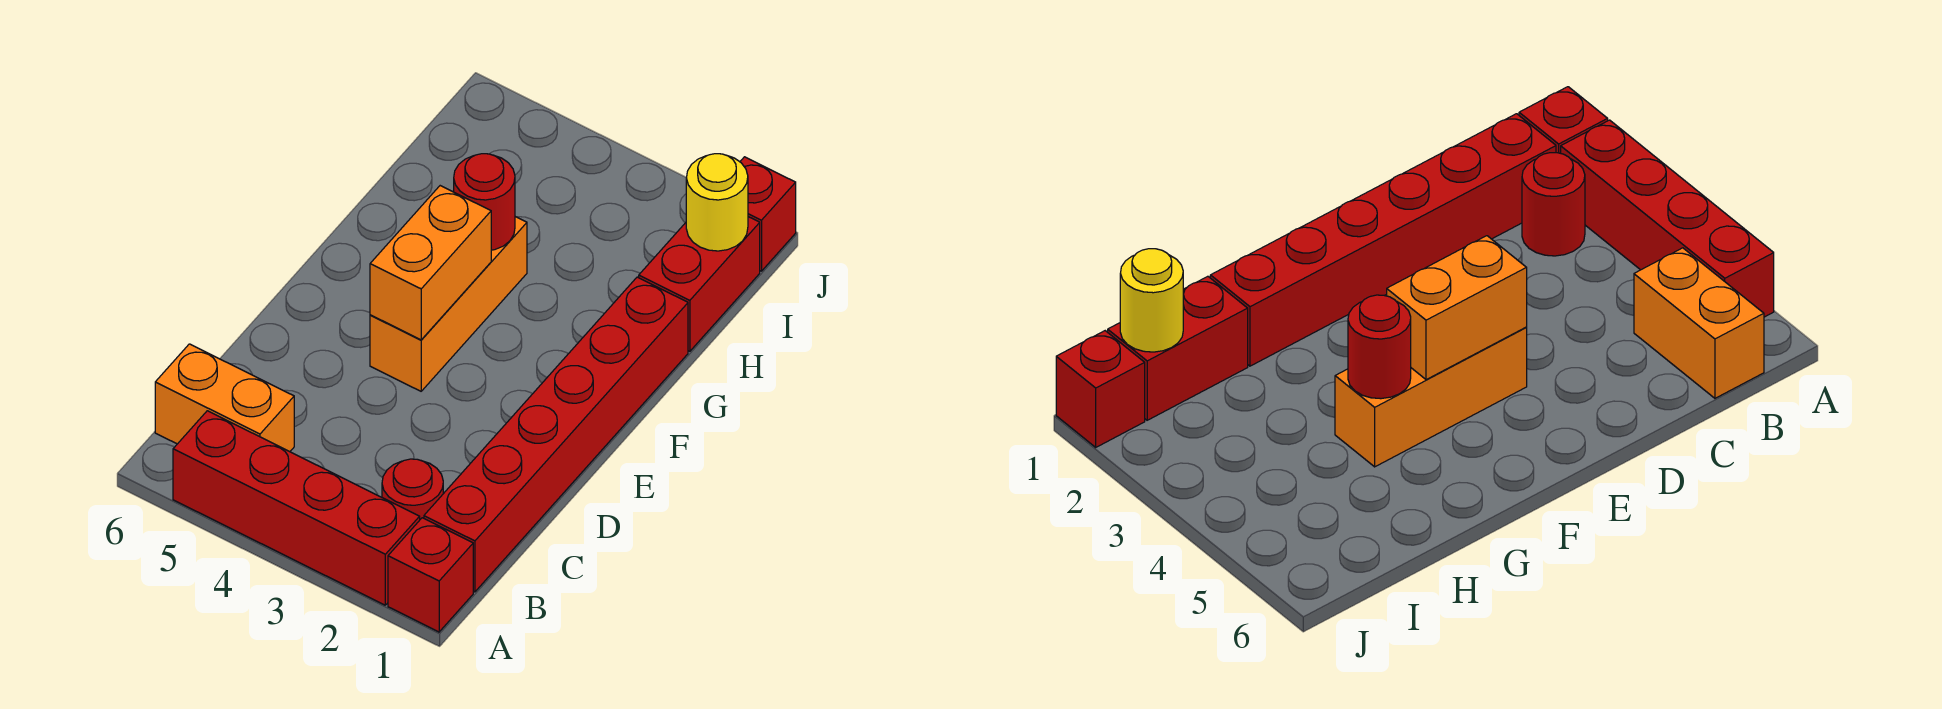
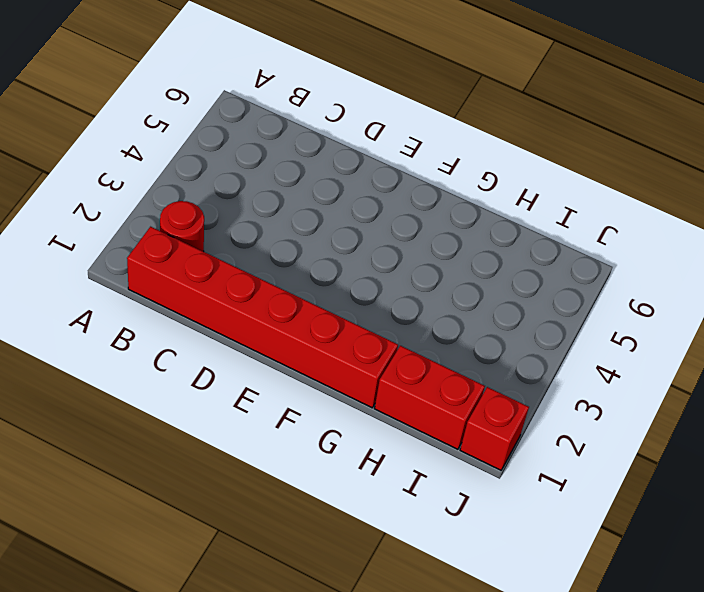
none -> red brick A1 level 1
none -> red brick A2:A5 level 1

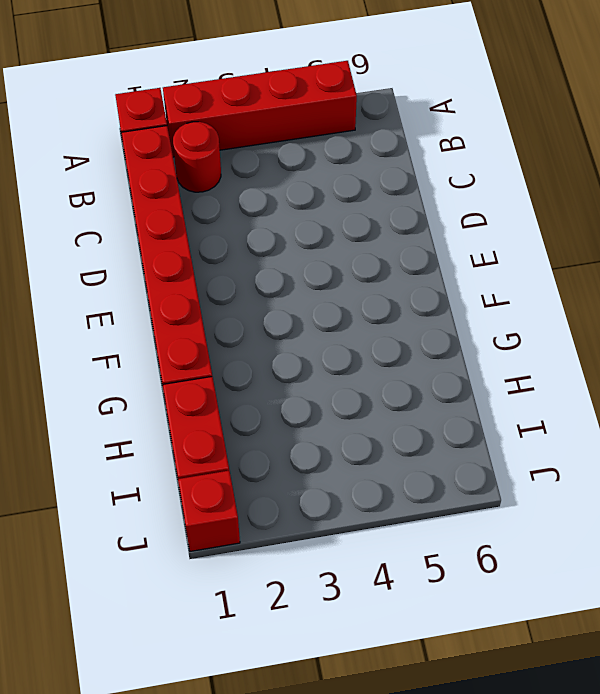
none -> orange brick B5:B6 level 1
none -> orange brick E4:G4 level 1

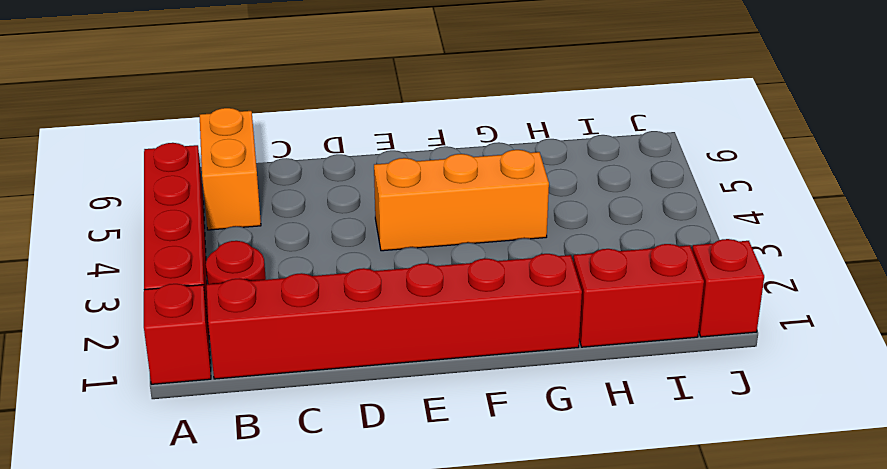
none -> orange brick E4:F4 level 2
none -> red round brick G4 level 2

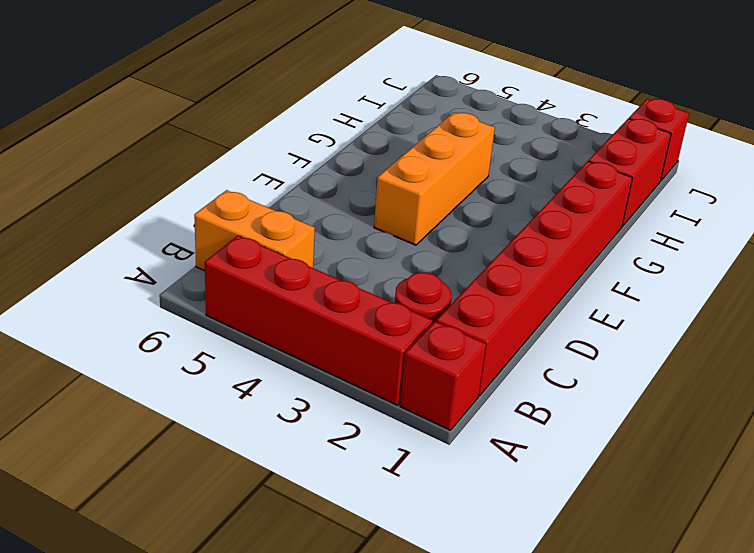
none -> orange brick E4:F4 level 2
none -> red round brick G4 level 2

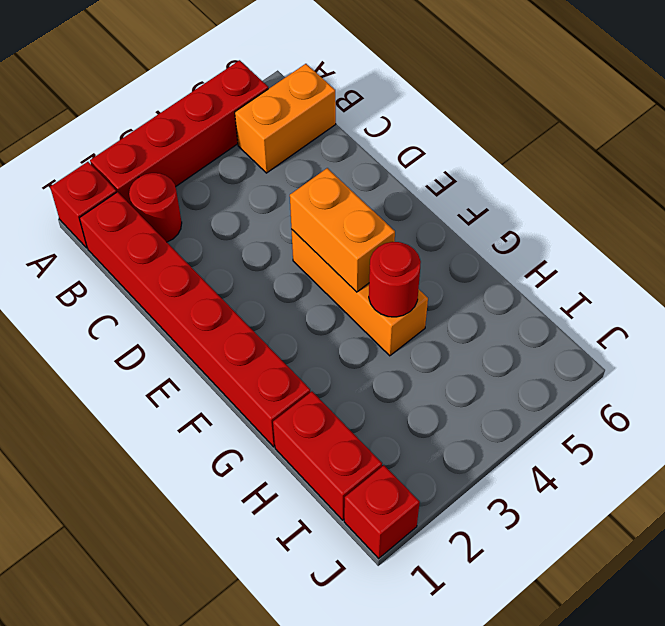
none -> yellow round brick I1 level 2

